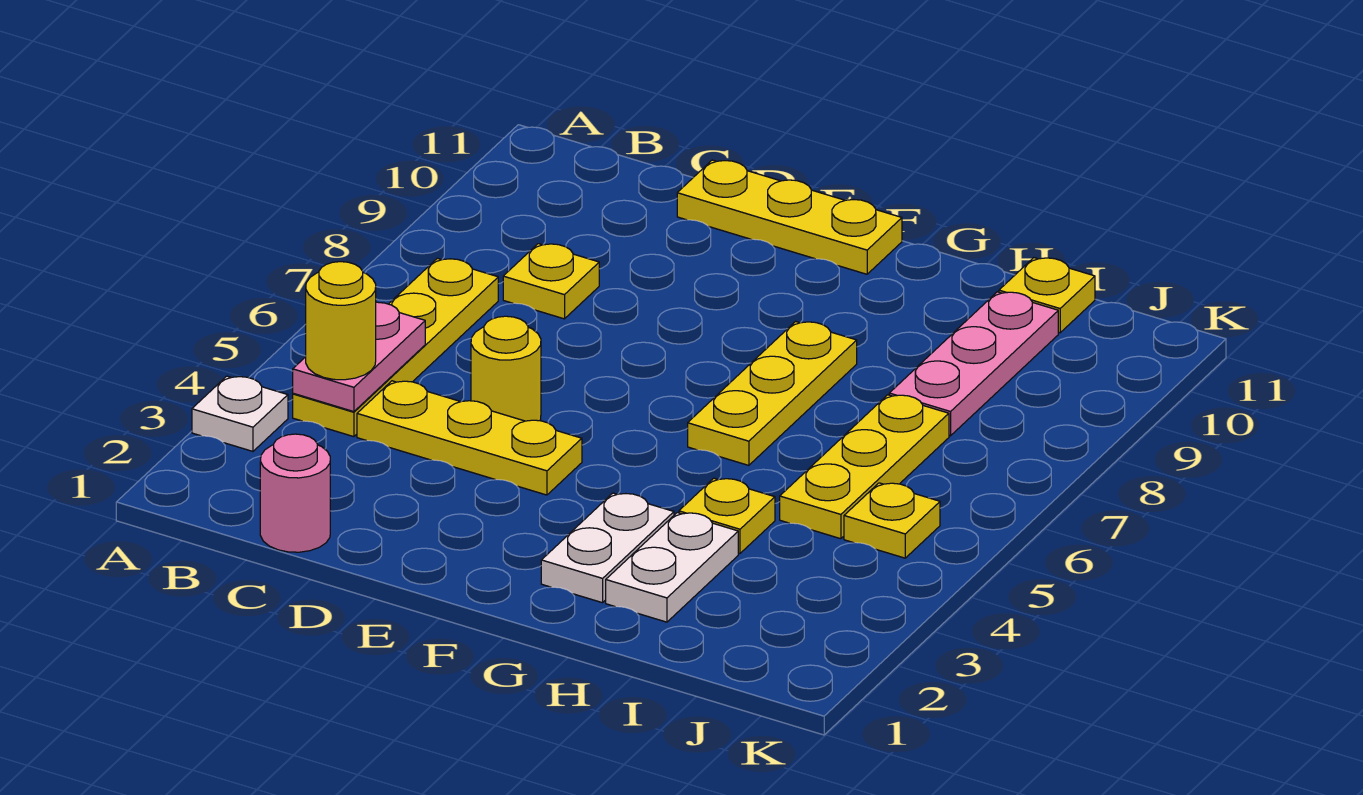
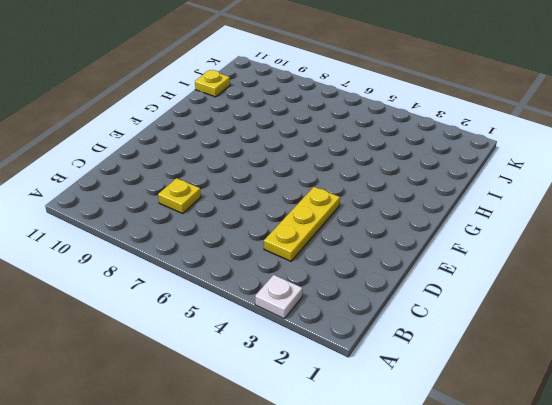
none -> yellow plate B4:B7 level 1
none -> pink round brick C1 level 1
none -> yellow round brick D5 level 1

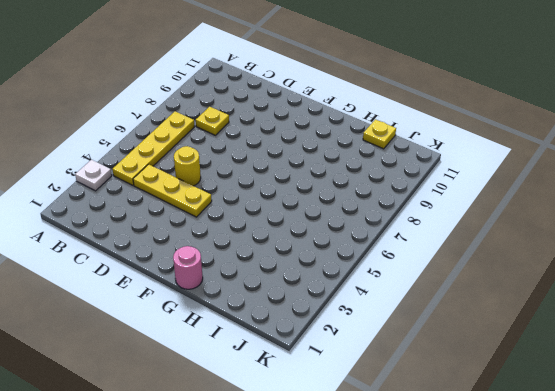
pink round brick G1 level 1 -> pink round brick C1 level 1
none -> yellow plate D11:F11 level 1
none -> white plate G2:G3 level 1
none -> yellow plate G6:G8 level 1

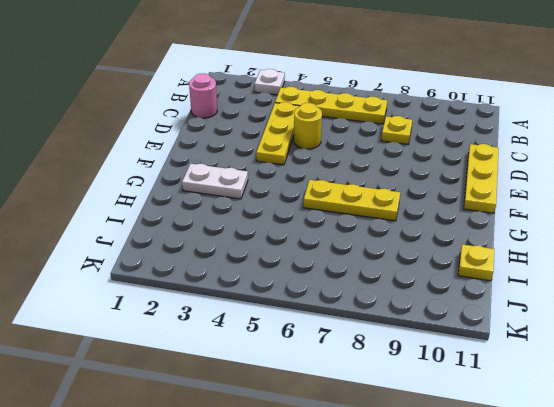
none -> white plate H2:H3 level 1
none -> yellow plate H4 level 1
none -> yellow plate I5:I7 level 1

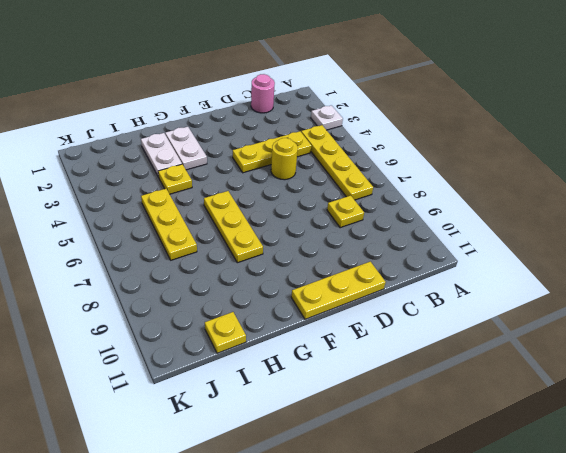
none -> pink plate I8:I10 level 1
none -> yellow plate J5 level 1
none -> pink plate B4:B5 level 2

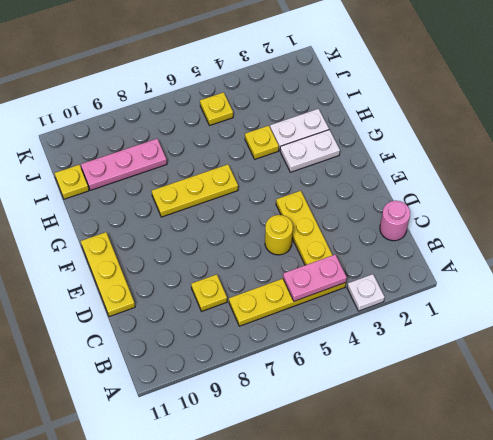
none -> yellow plate I5:I7 level 1
none -> yellow round brick B4 level 3

